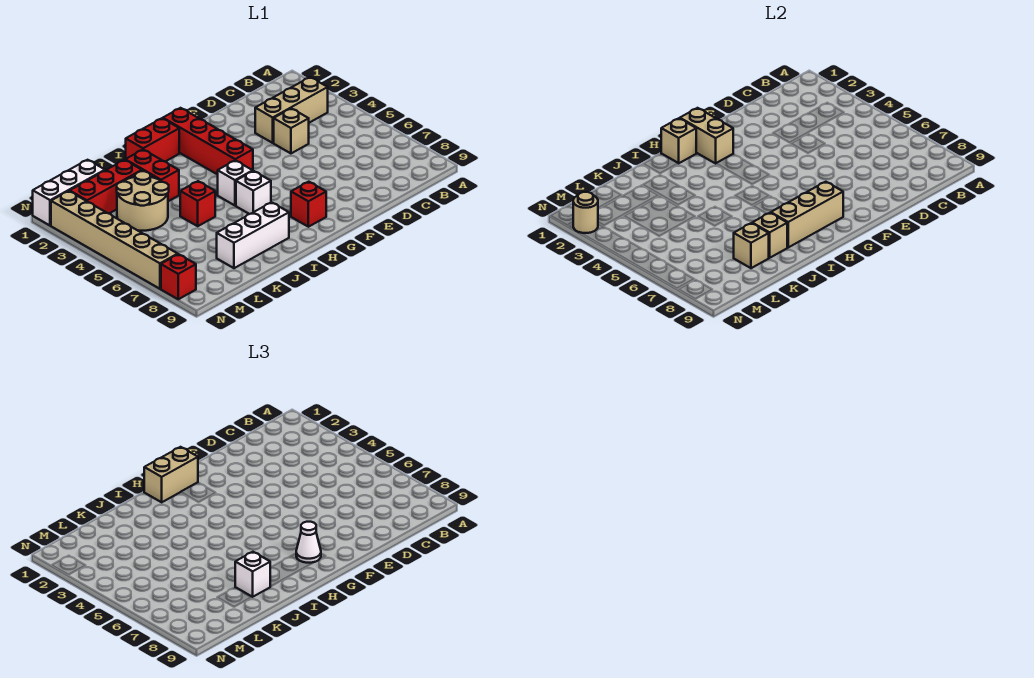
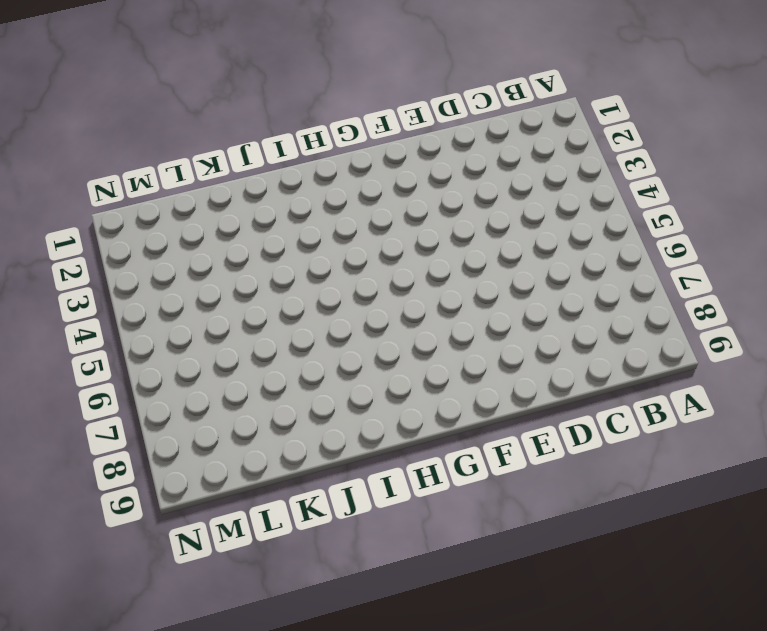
none -> tan brick B3:D3 level 1
none -> tan brick D4 level 1
none -> red brick G1:G4 level 1

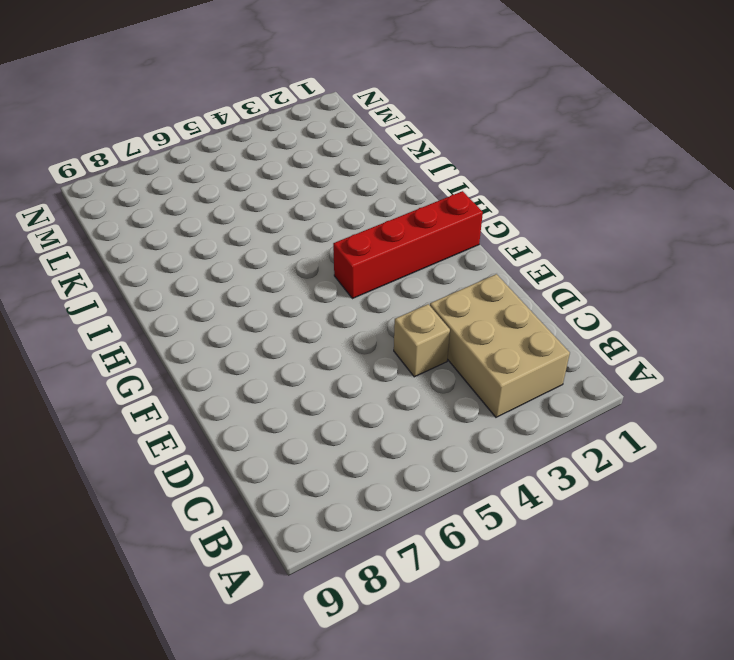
tan brick B2:D3 level 1 -> tan brick B3:D3 level 1
none -> red brick G8 level 1
none -> red brick H1:I1 level 1
none -> white brick H5 level 1

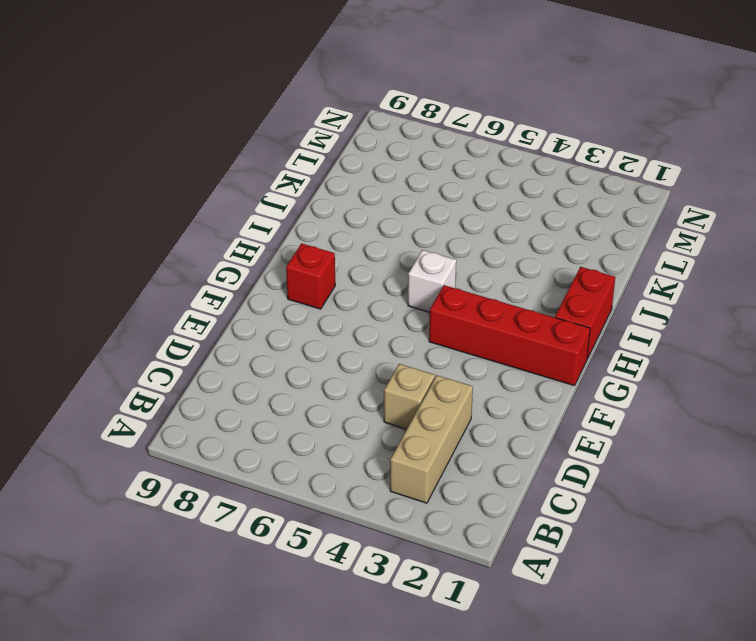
none -> white brick H6 level 1
none -> white brick I8:K8 level 1
none -> red brick J2:J3 level 1

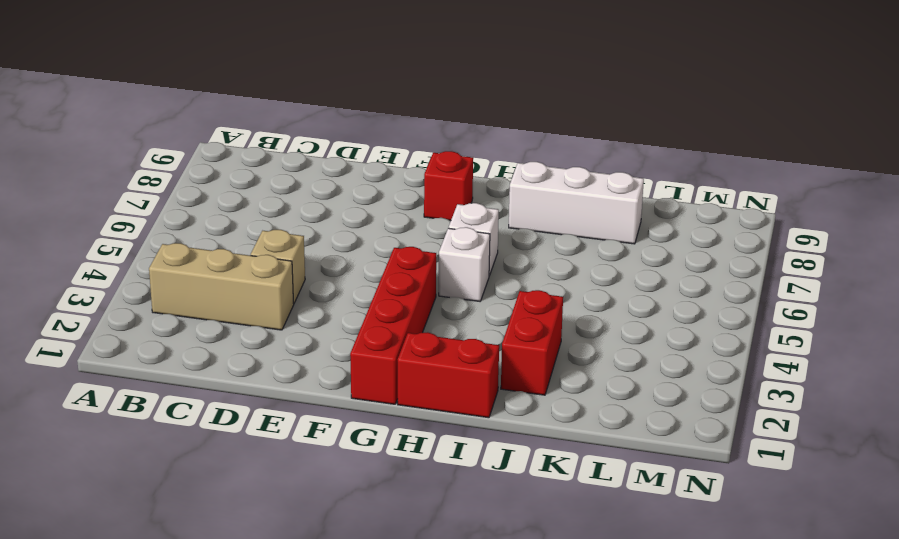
none -> red brick J5 level 1
none -> red brick K2:M2 level 1
none -> tan round brick K3:L4 level 1

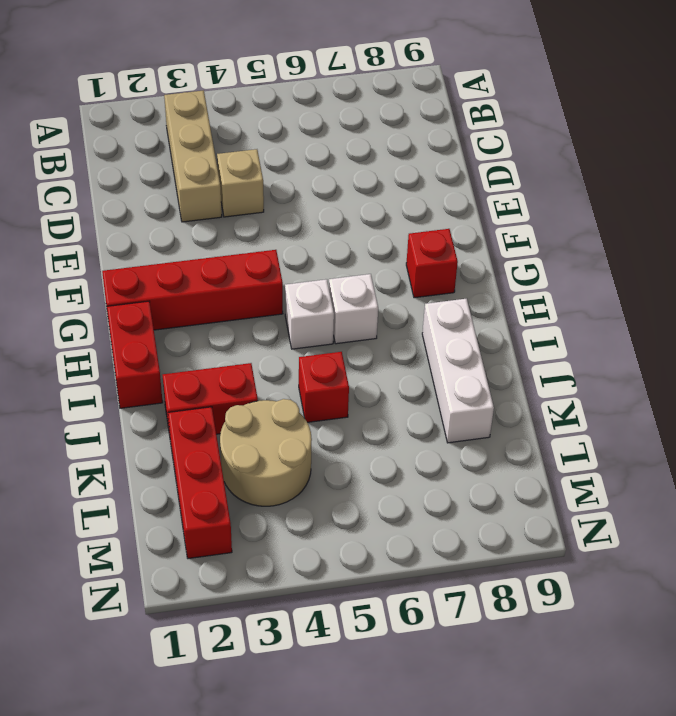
none -> white brick L1:N1 level 1
none -> tan brick N2:N7 level 1
none -> red brick N8 level 1

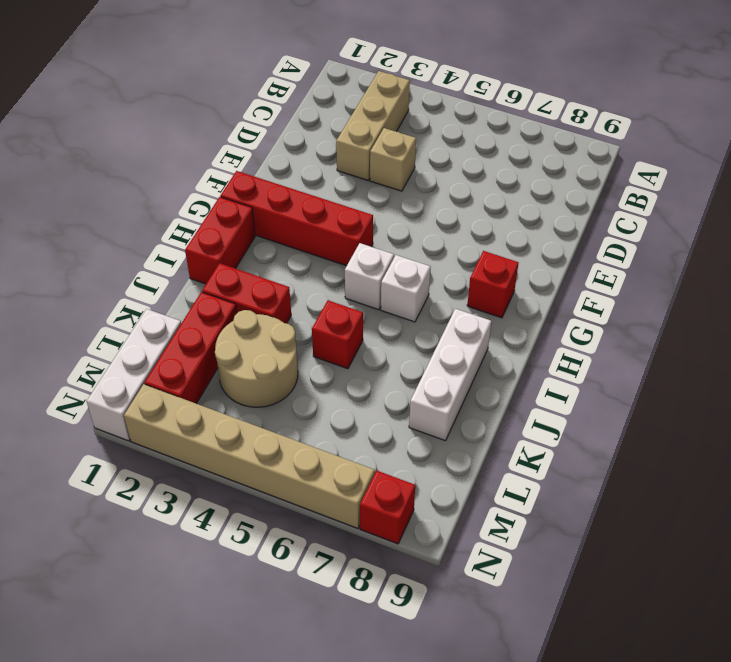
none -> tan brick G1:G2 level 2
none -> tan brick G8:I8 level 2
none -> tan brick H1 level 2

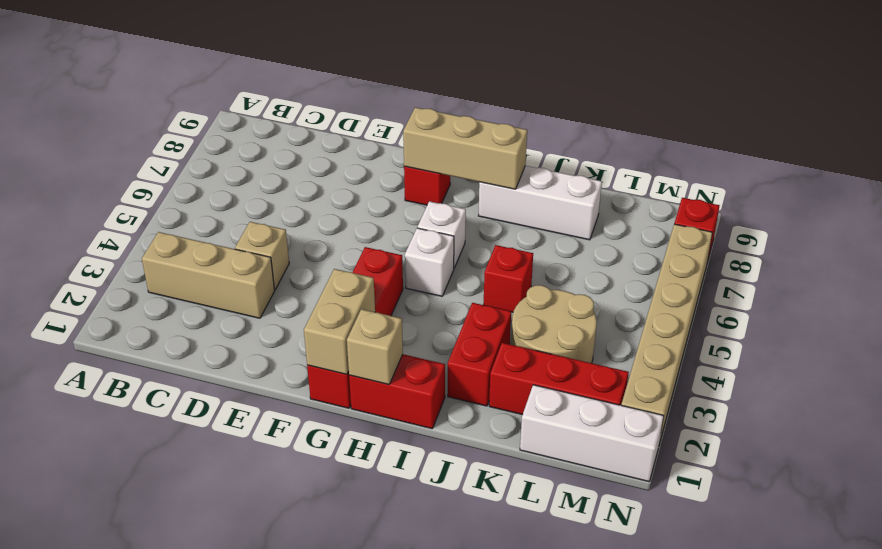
none -> tan brick J8 level 2
none -> tan brick K8 level 2
none -> tan round brick N2 level 2

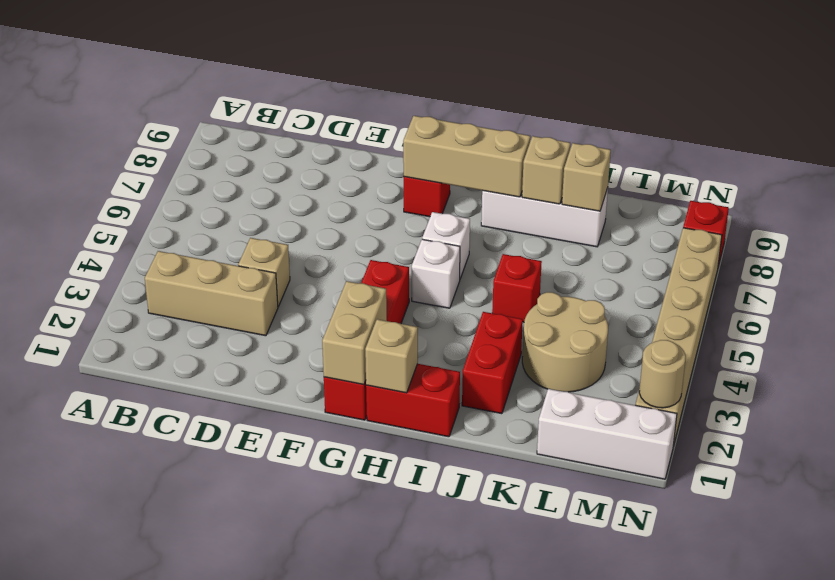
none -> red brick K2:M2 level 1
none -> tan brick G1:H1 level 3
none -> white cone G8 level 3

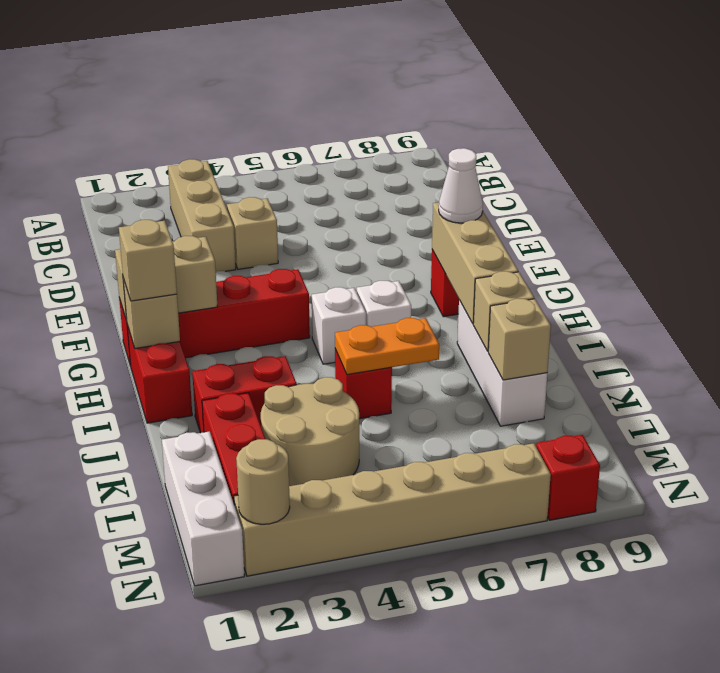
tan brick H1 level 3 -> tan brick G1:H1 level 3
orange plate J5:J6 level 2 -> none
none -> white brick J8 level 3

